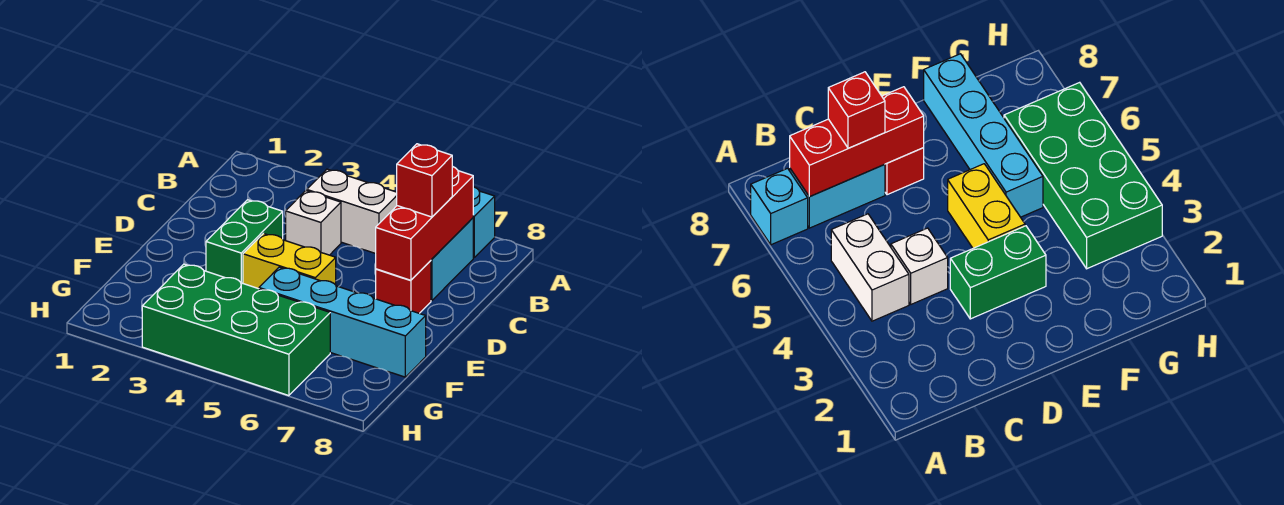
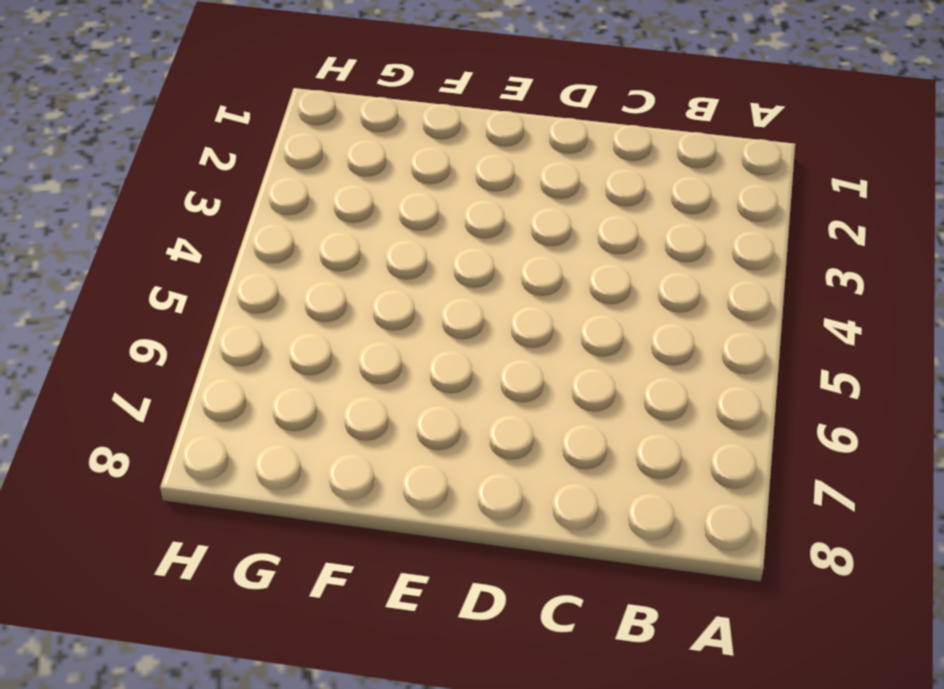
none -> cyan brick A7 level 1
none -> white brick B4:B5 level 1

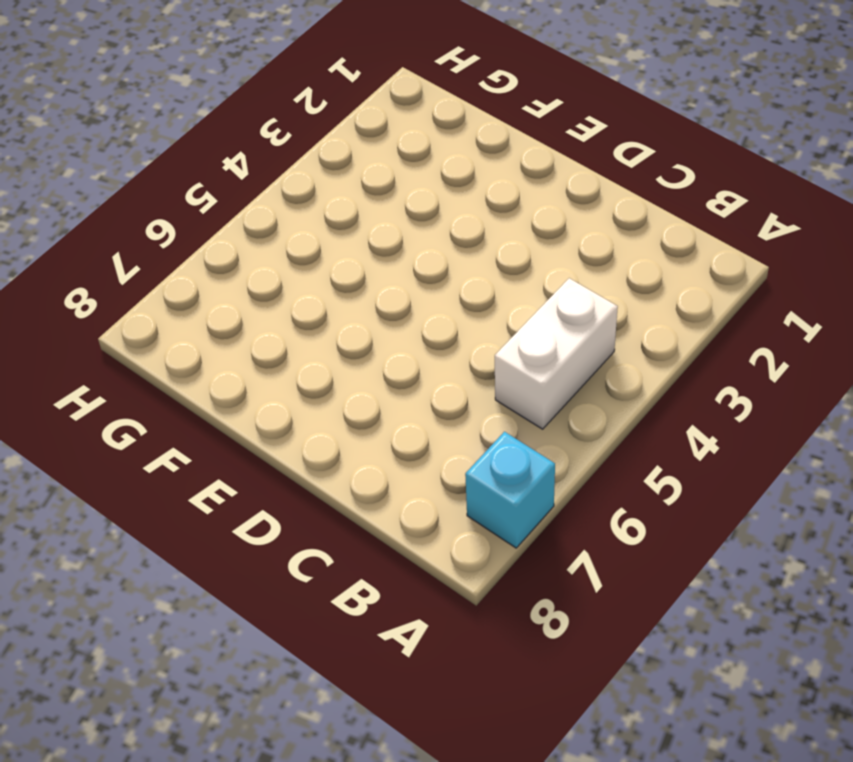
none -> cyan brick B7:C7 level 1
none -> white brick C4 level 1

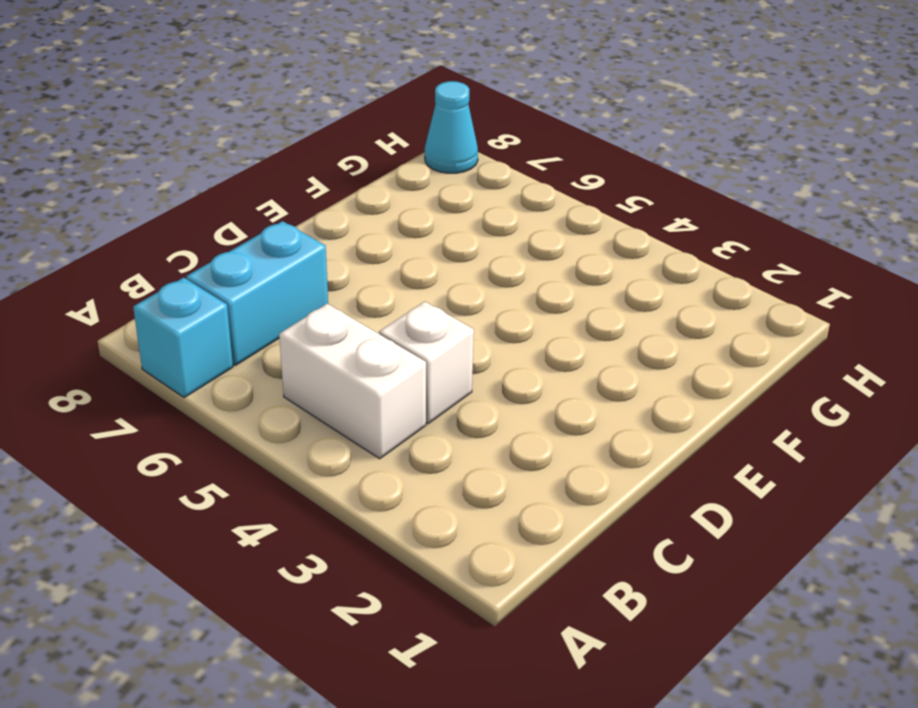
cyan cone H8 level 1 -> none
none -> green brick D3:E3 level 1
none -> red brick D7 level 1

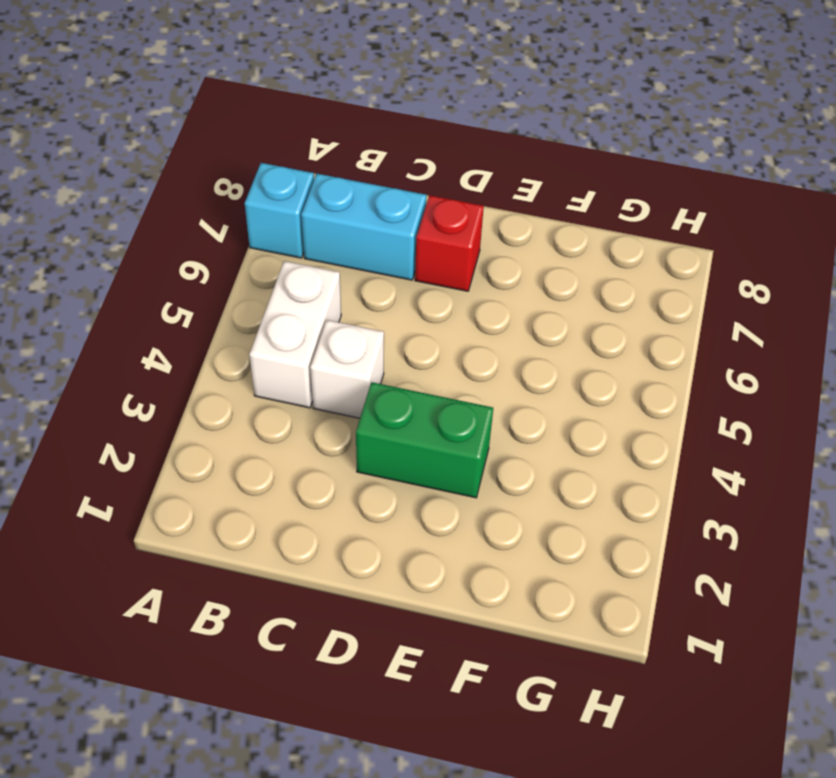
none -> yellow brick E4:E5 level 1
none -> cyan brick F5:F8 level 1

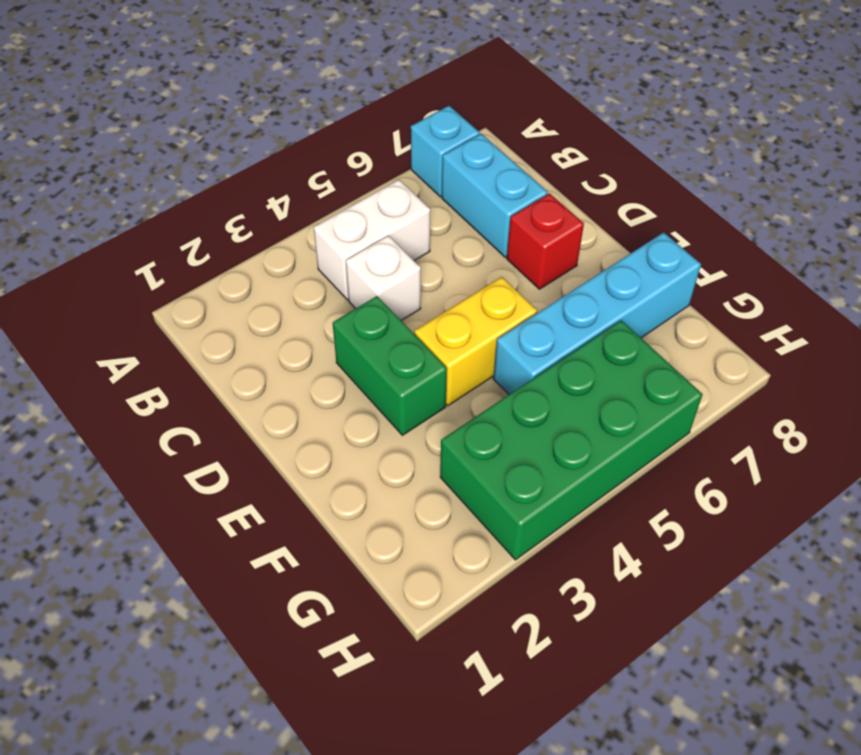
none -> red brick B7:D7 level 2
none -> red brick C7 level 3

